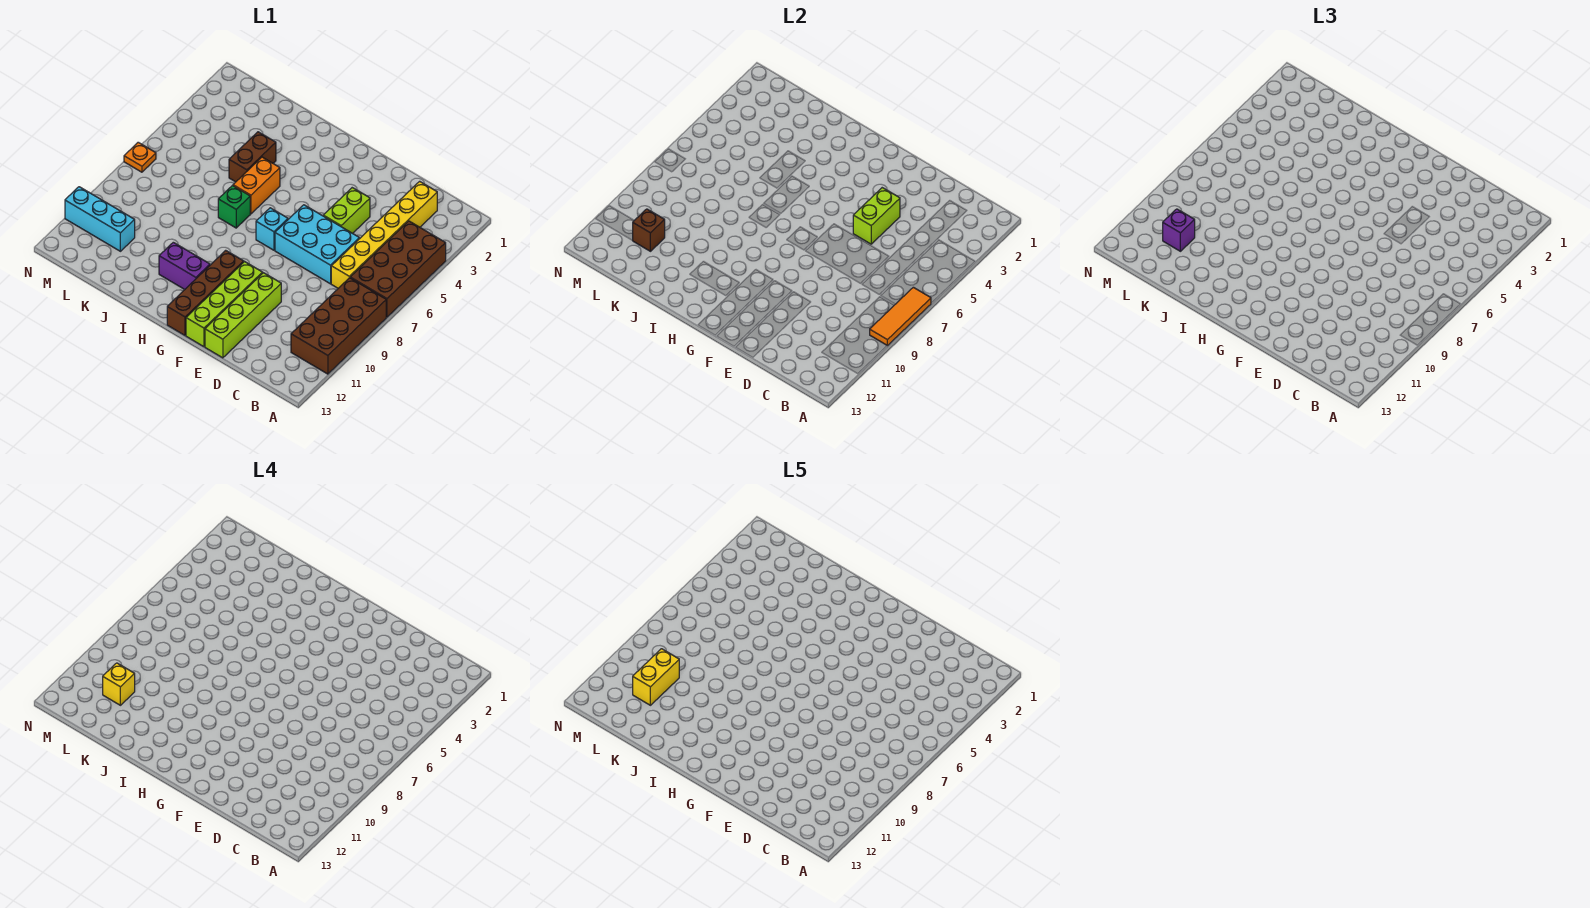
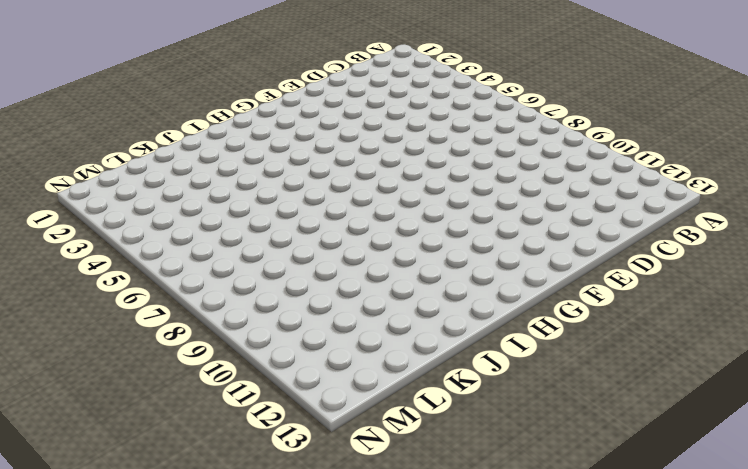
none -> brown brick A4:B7 level 1
none -> brown brick A8:B11 level 1
none -> yellow brick C2:C7 level 1

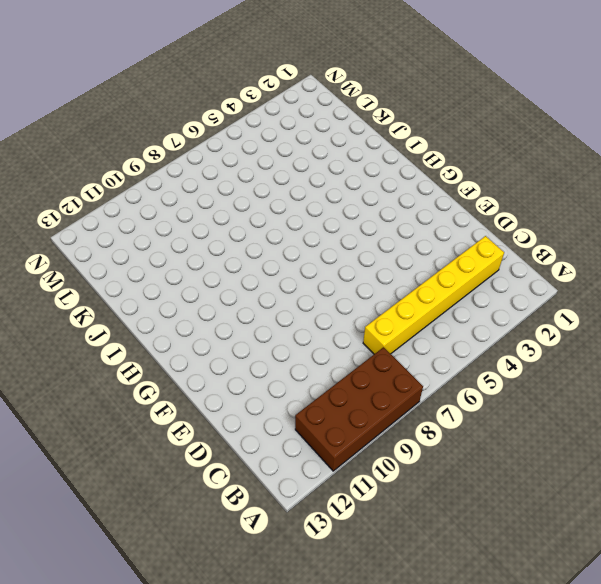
none -> brown brick A4:B7 level 1
none -> cyan brick D6:F7 level 1
none -> lime brick E4:E5 level 1

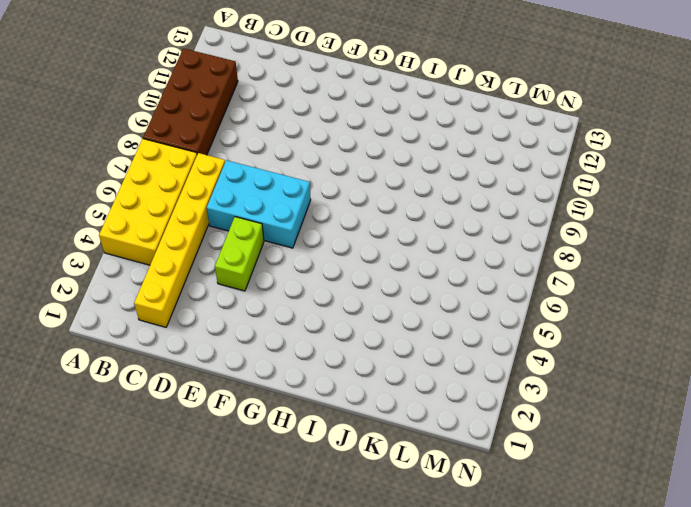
yellow brick A4:B7 level 1 -> brown brick A4:B7 level 1
none -> lime brick E10:E13 level 1
none -> lime brick F10:F13 level 1
none -> cyan brick G7 level 1

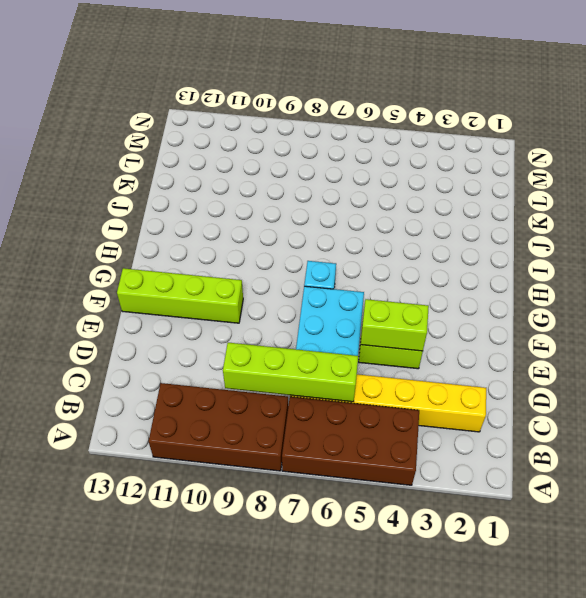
lime brick C6:C9 level 2 -> lime brick E10:E13 level 1
none -> brown brick G10:G13 level 1
none -> purple brick H11:I11 level 1
none -> orange brick I5:I6 level 1

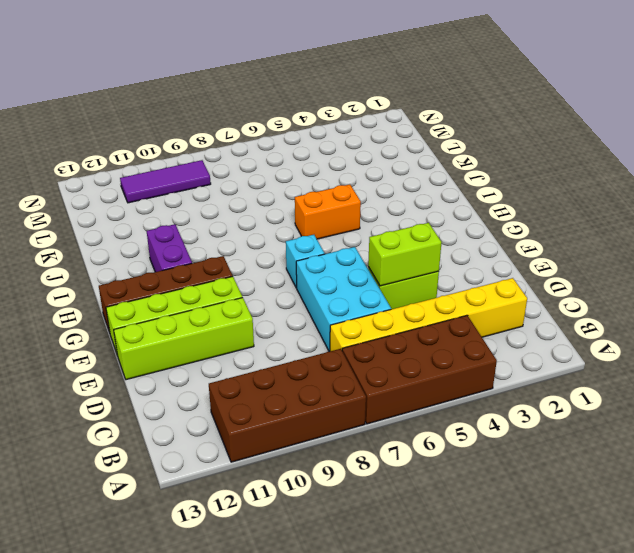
purple tile M9:M11 level 1 -> cyan brick L11:N11 level 1
none -> green brick I7 level 1
none -> brown brick J4:J5 level 1
none -> orange plate N7 level 1

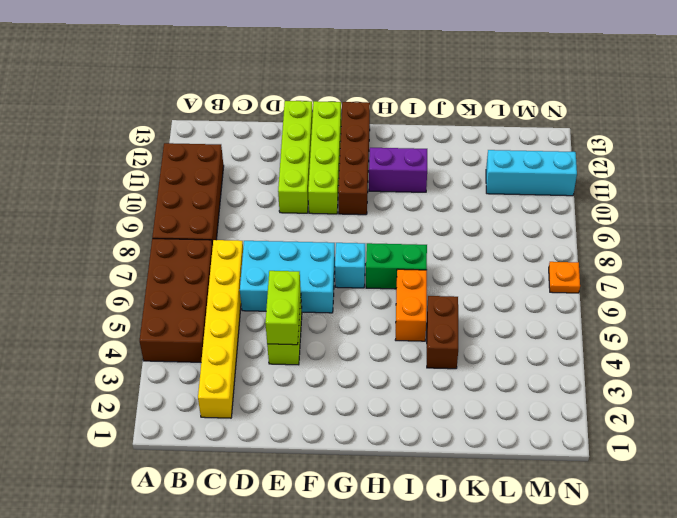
green brick H7:I7 level 1 -> green brick I7 level 1
none -> orange tile A7:A9 level 2
none -> brown brick L11 level 2
none -> purple brick L11 level 3

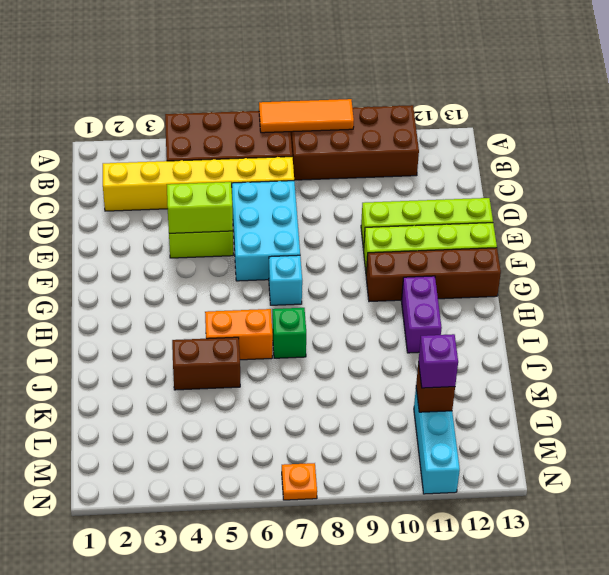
none -> yellow brick L11 level 4
none -> yellow brick L10:L11 level 5

